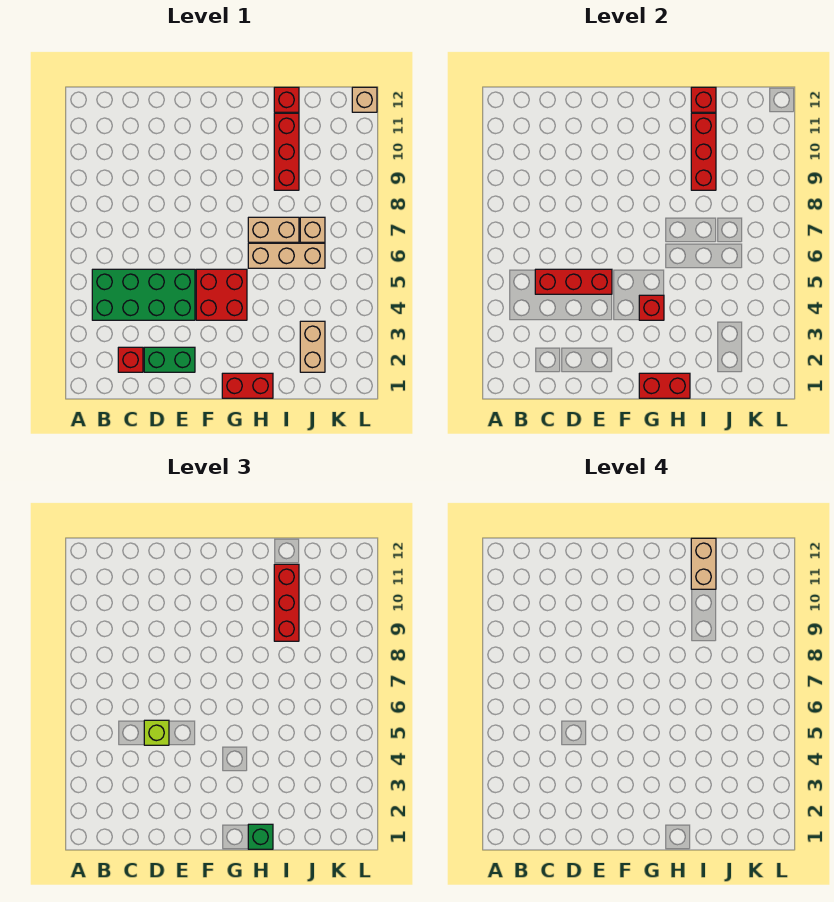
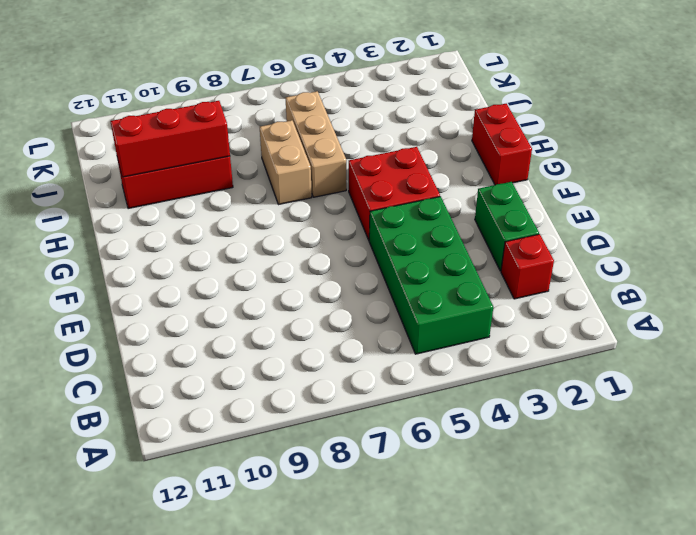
none -> red brick I12 level 1
none -> tan brick J2:J3 level 1
none -> tan brick J7 level 1

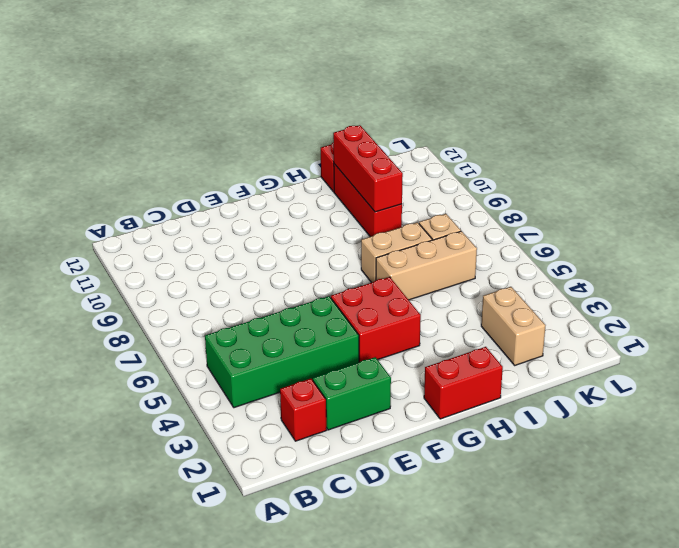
none -> tan brick L12 level 1
none -> red brick C5:E5 level 2
none -> red brick G1:H1 level 2

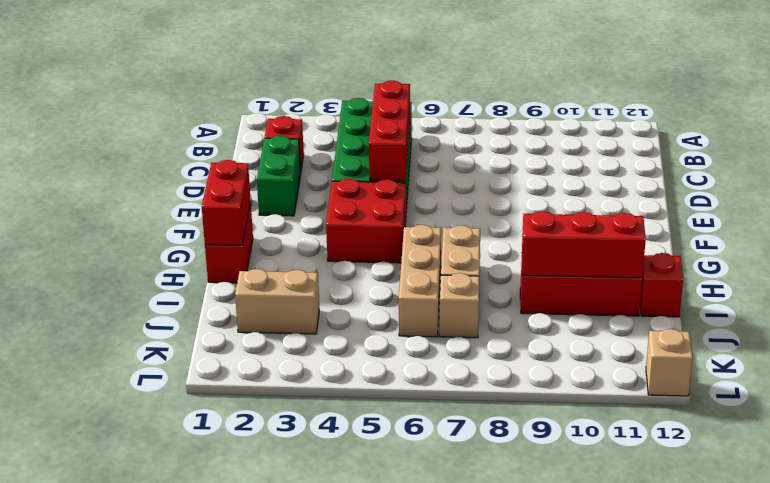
none -> red brick G4 level 2
none -> red brick I12 level 2
none -> lime brick D5 level 3

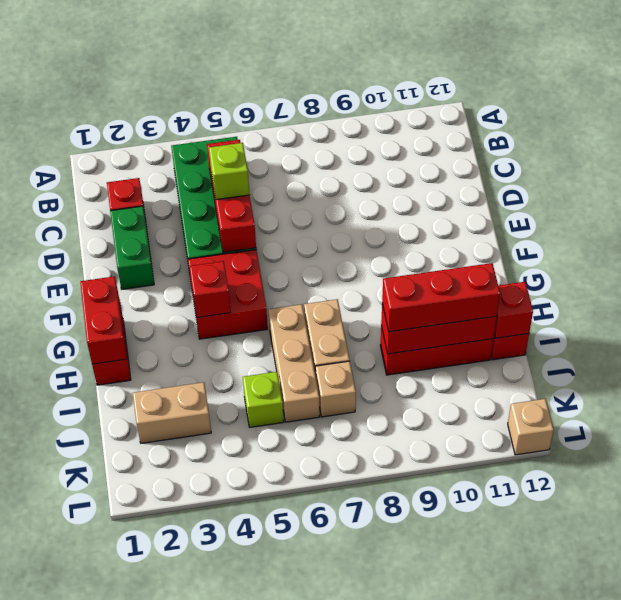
lime brick J5 level 1 -> none
none -> green brick H1 level 3
none -> tan brick I11:I12 level 4

